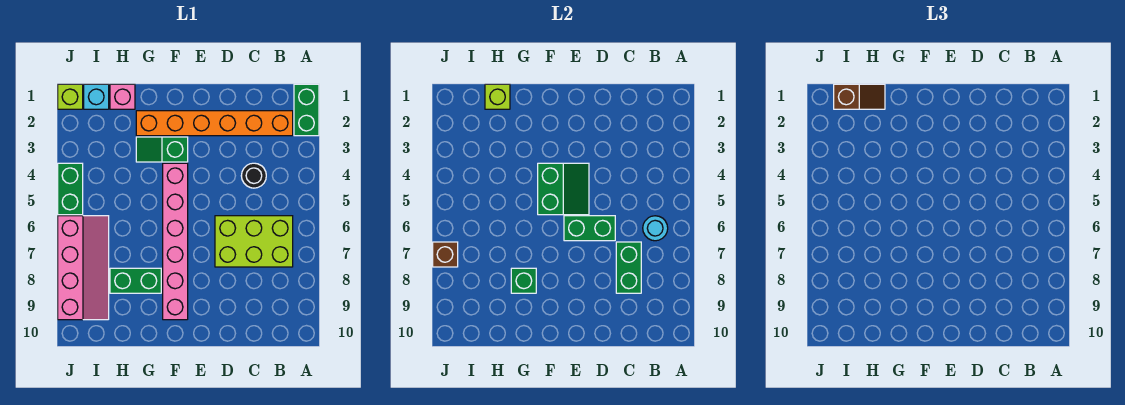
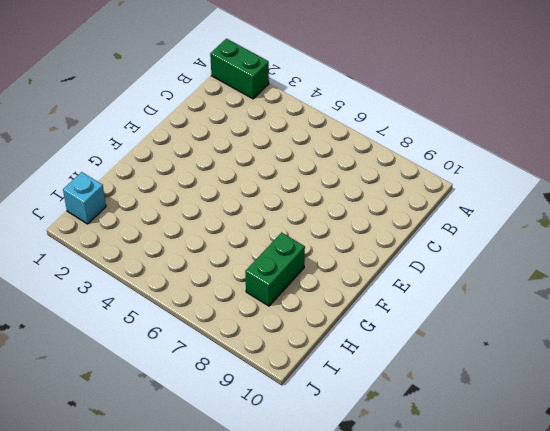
none -> orange brick B2:G2 level 1
none -> lime brick B6:D7 level 1
none -> black round brick C4 level 1

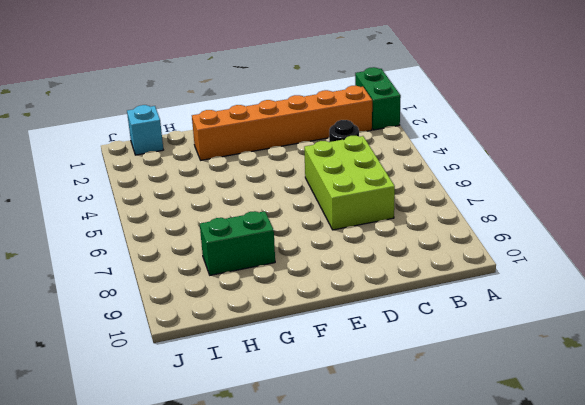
lime brick C5:D7 level 1 -> lime brick B6:D7 level 1
none -> green slope F3:G3 level 1 top F
none -> pink brick F4:F9 level 1
none -> pink brick H1 level 1

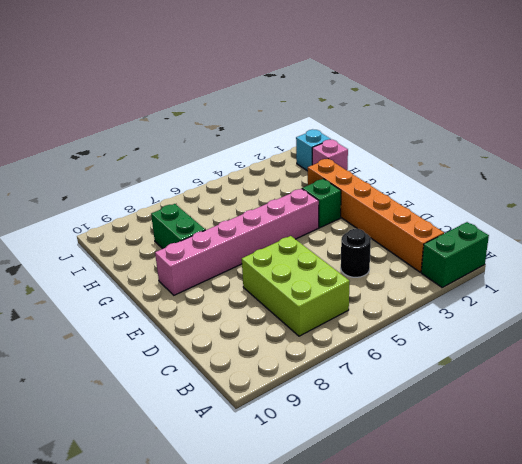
none -> pink slope I6:J9 level 1 top J
none -> lime brick J1 level 1
none -> green brick J4:J5 level 1

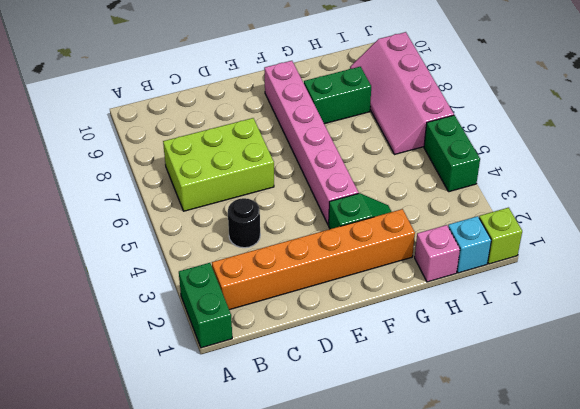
none -> cyan round brick B6 level 2
none -> green brick C7:C8 level 2
none -> green brick D6:E6 level 2

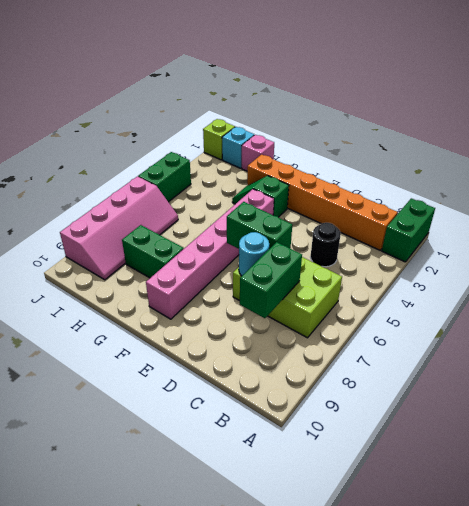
cyan round brick D7 level 2 -> cyan round brick B6 level 2
none -> green slope E4:F5 level 2 top F
none -> green brick G8 level 2
none -> lime brick H1 level 2

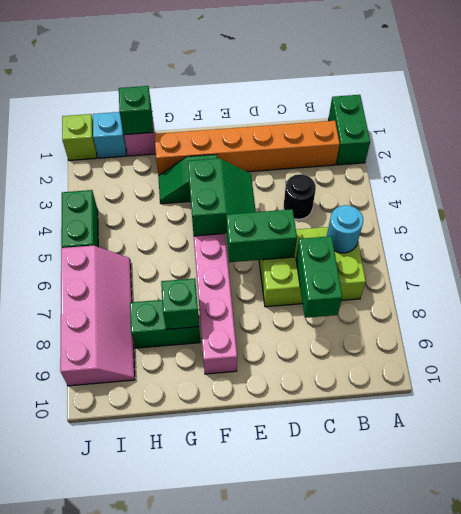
green brick H1 level 2 -> lime brick H1 level 2
none -> brown brick J7 level 2
none -> brown slope H1:I1 level 3 top I

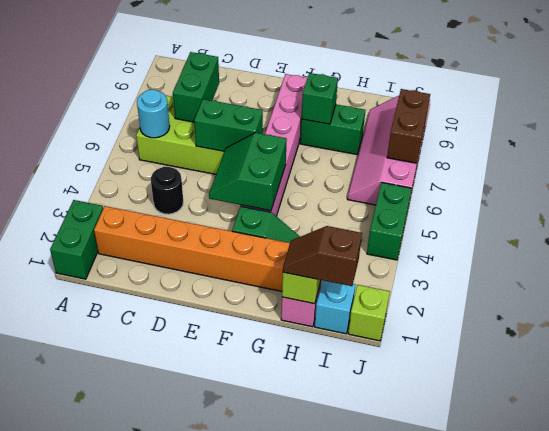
brown brick J7:J8 level 2 -> brown brick J7 level 2

